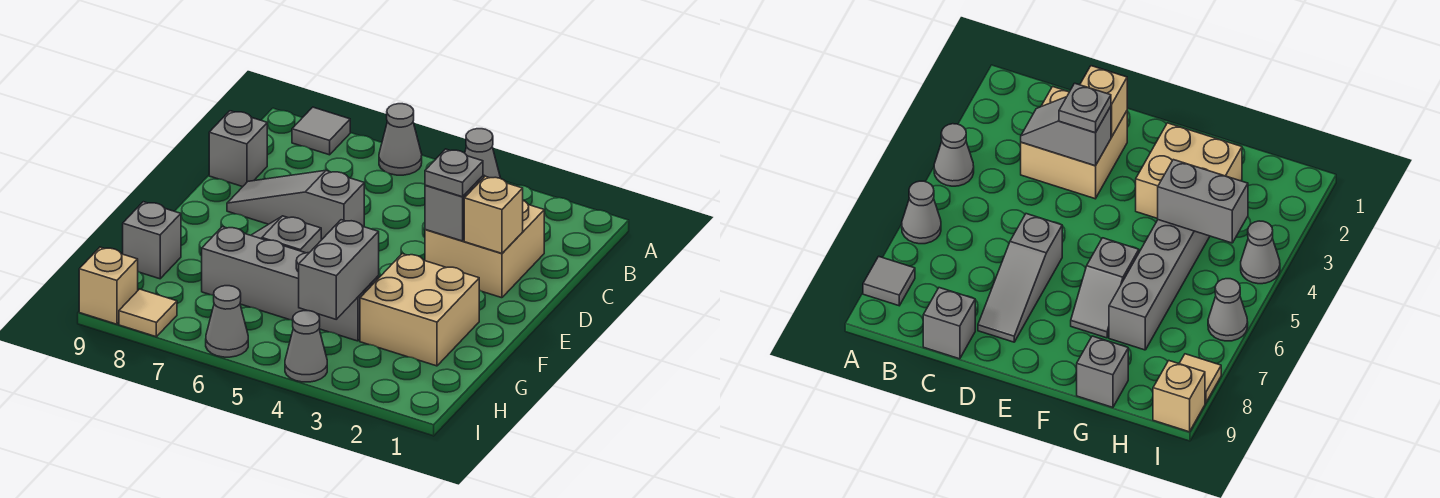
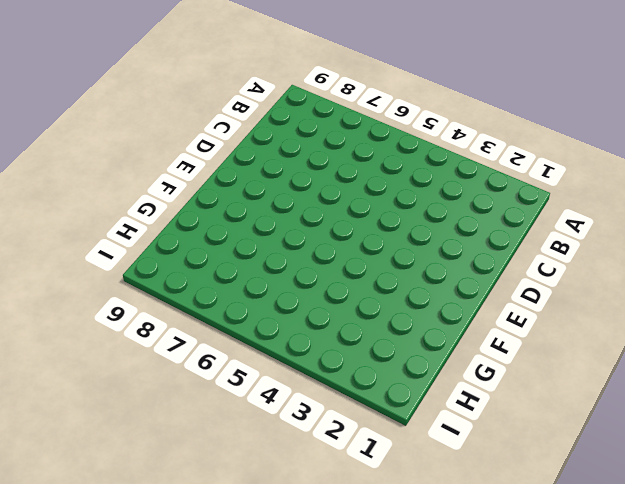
none -> grey cone A4 level 1
none -> grey cone A6 level 1
none -> grey tile A8 level 1

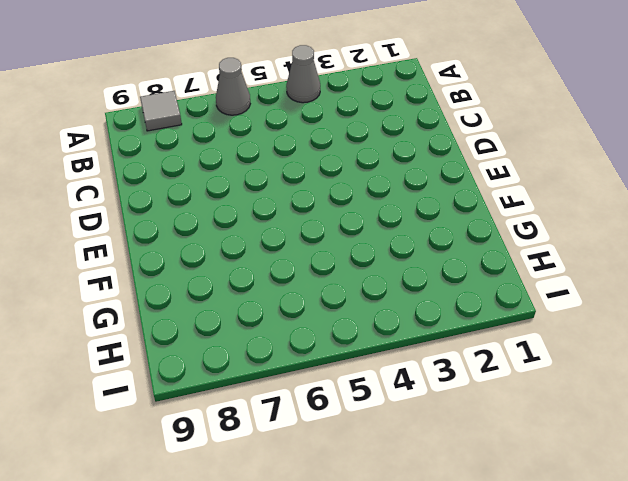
none -> tan brick C2:D3 level 1
none -> grey brick C9 level 1
none -> grey slope D6:D8 level 1 top 6

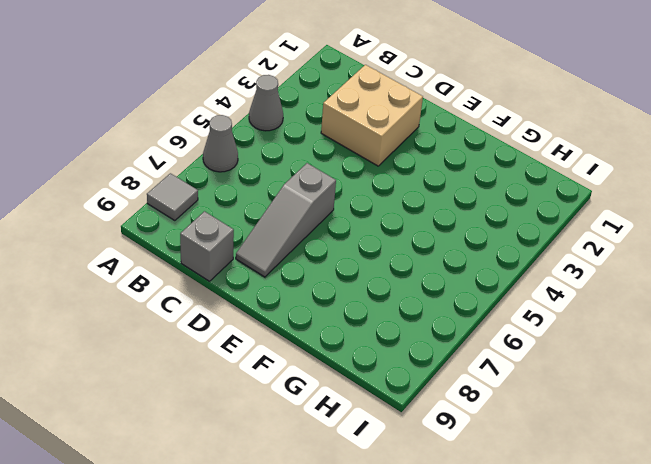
none -> tan brick F2:G3 level 1
none -> grey slope F6:F7 level 1 top 6
none -> grey brick G4:G7 level 1

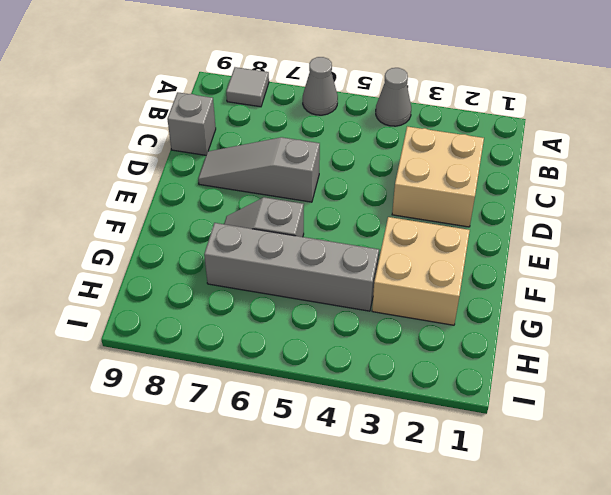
none -> grey brick G9 level 1
none -> grey cone I4 level 1
none -> grey cone I6 level 1

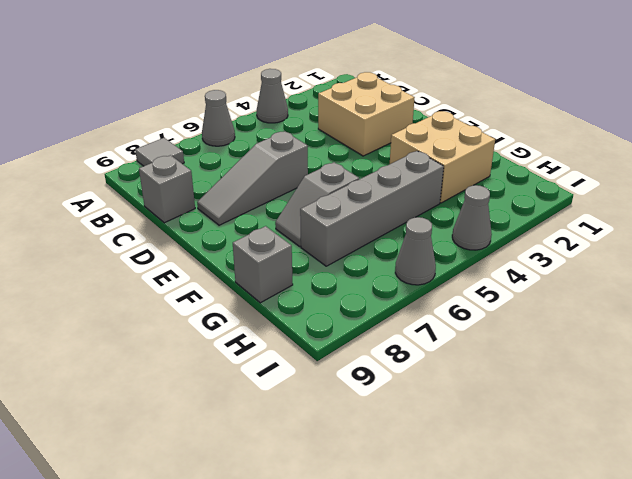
none -> tan tile I8 level 1
none -> tan brick I9 level 1
none -> grey slope C3:D3 level 2 top D

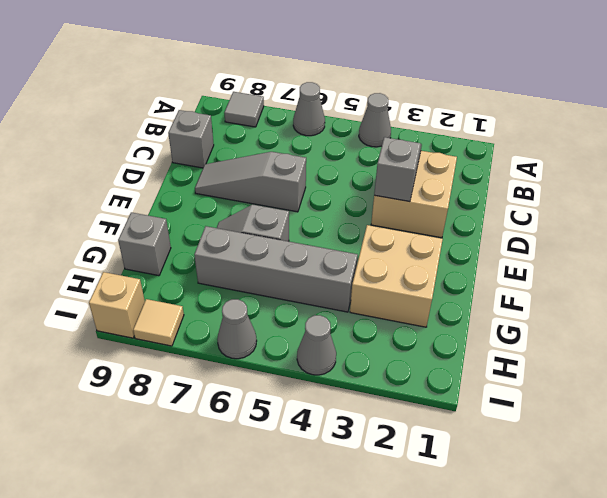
none -> tan brick D2 level 2
none -> grey brick G4:H4 level 2
none -> grey plate D3 level 3

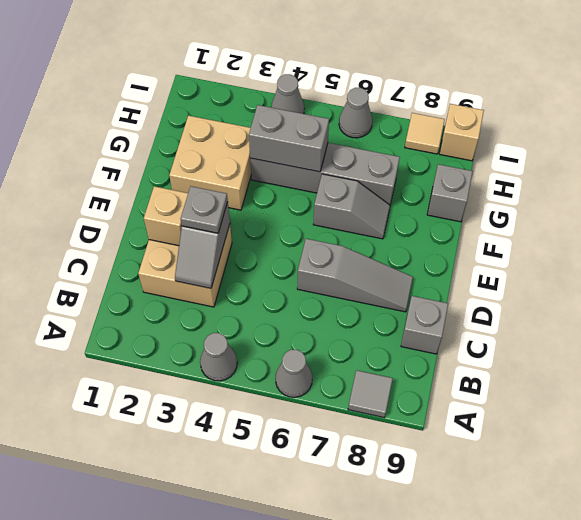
grey brick G4:G5 level 2 -> grey brick G4:H4 level 2

